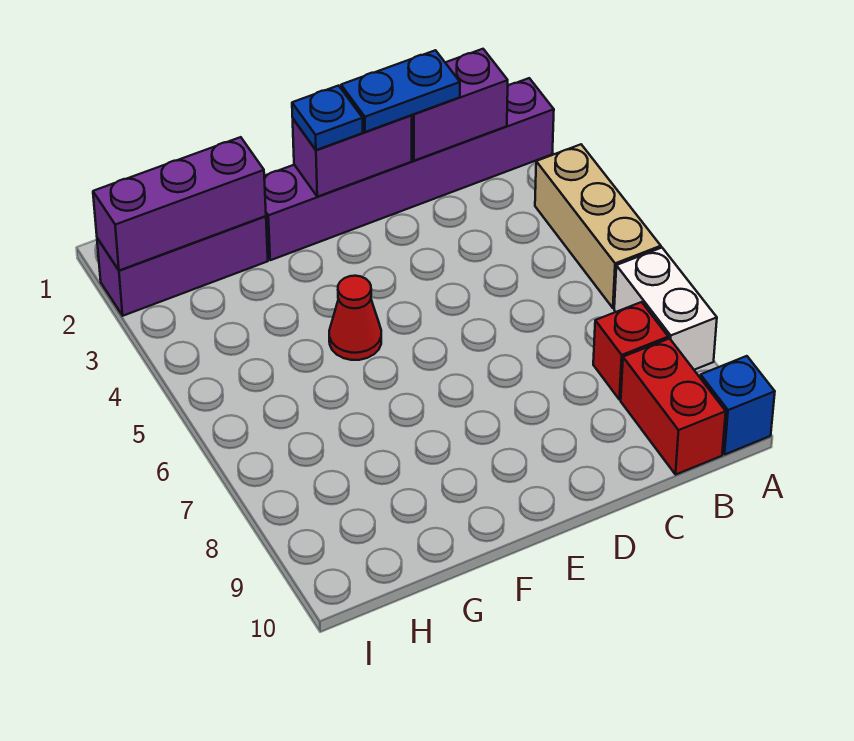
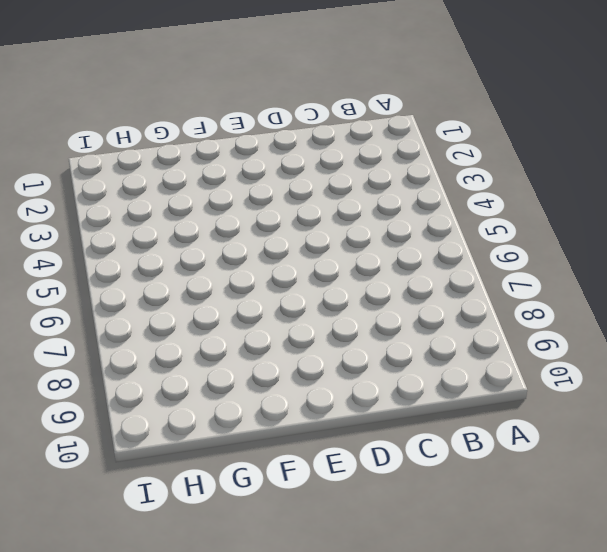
none -> purple brick A2:F2 level 1
none -> tan brick A4:A6 level 1
none -> white brick A7:A8 level 1

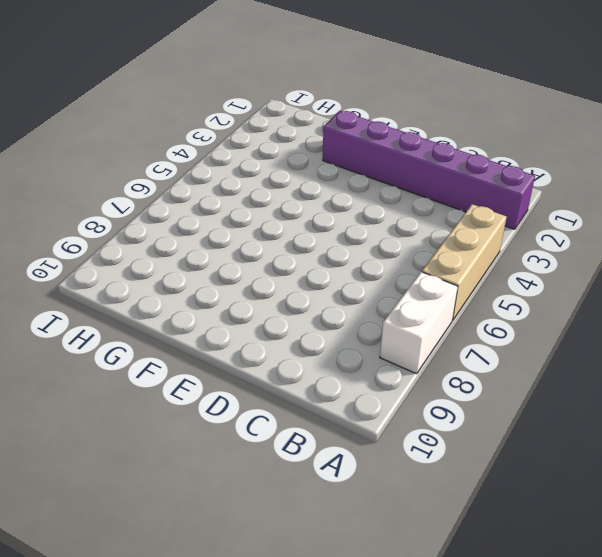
none -> blue brick A10 level 1
none -> red brick B8 level 1
none -> red brick B9:B10 level 1

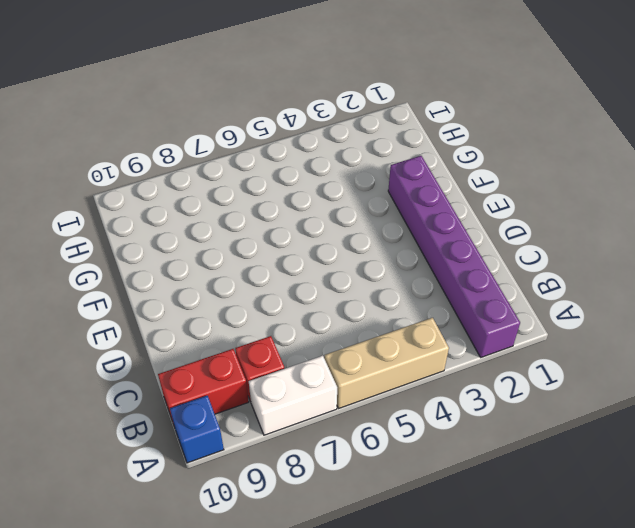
none -> red cone F5 level 1
none -> purple brick G2:I2 level 1
none -> purple brick B2:C2 level 2

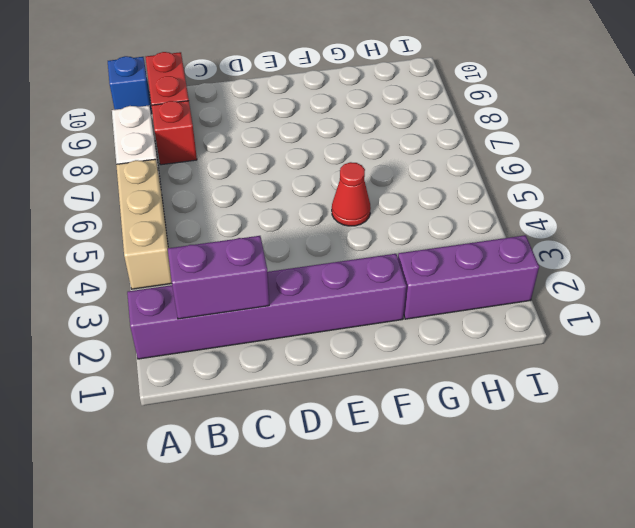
none -> purple brick D2:E2 level 2
none -> purple brick G2:I2 level 2
none -> blue plate C2:D2 level 3

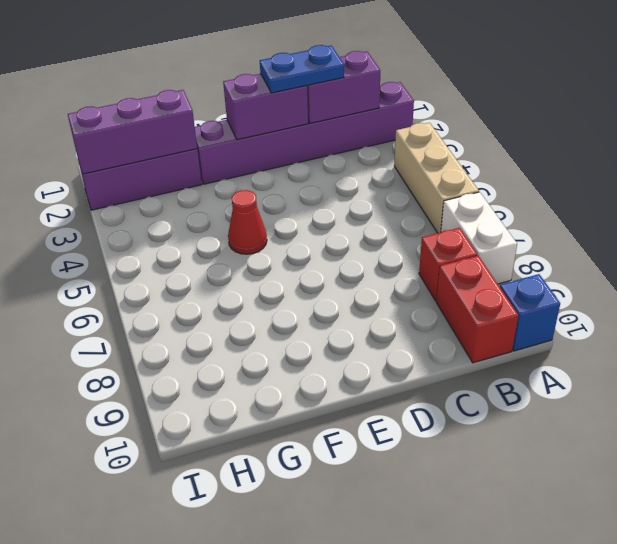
none -> blue plate E2 level 3

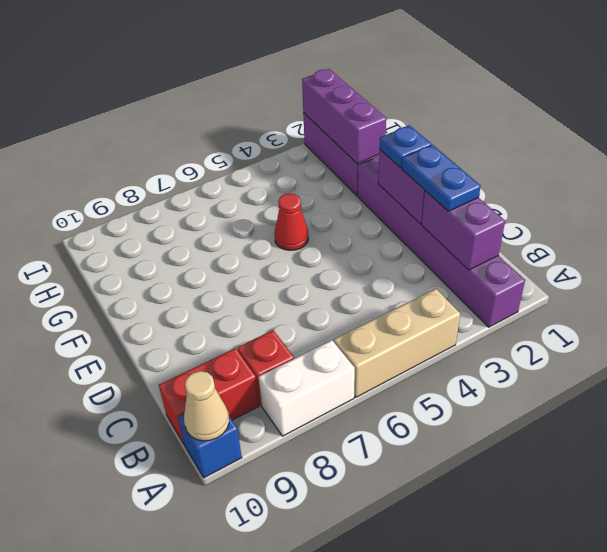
tan cone A10 level 2 -> none

